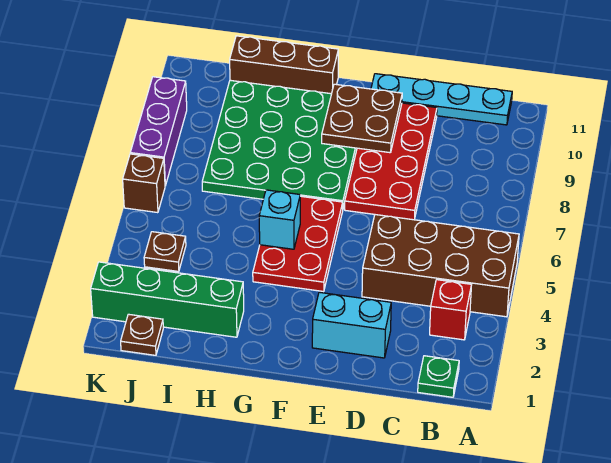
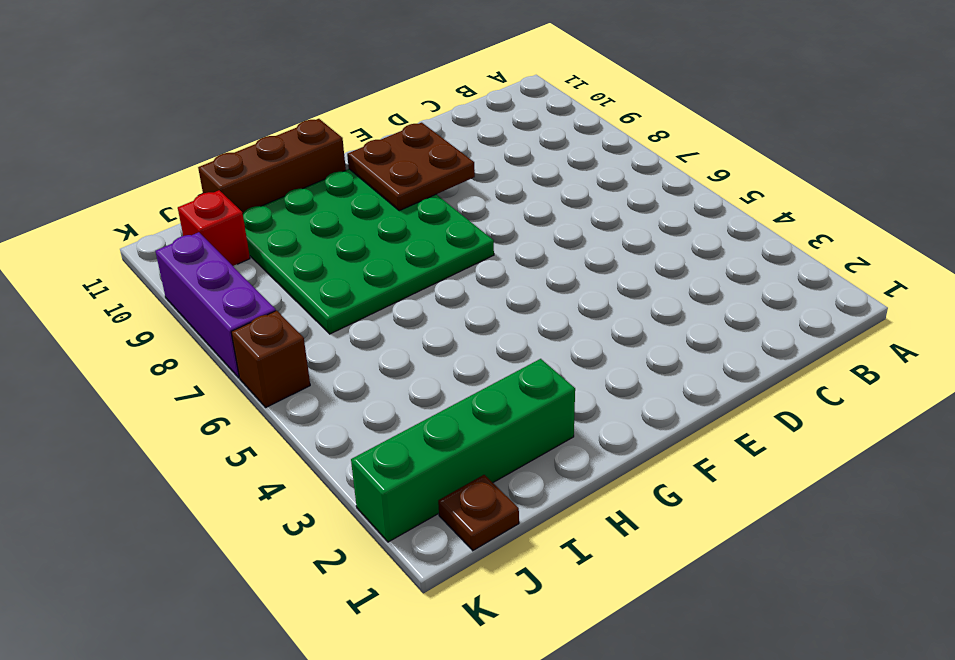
red brick J10 level 1 -> red brick B3 level 1
none -> brown brick A4:D5 level 1
none -> green plate B1 level 1
none -> cyan plate B11:E11 level 1

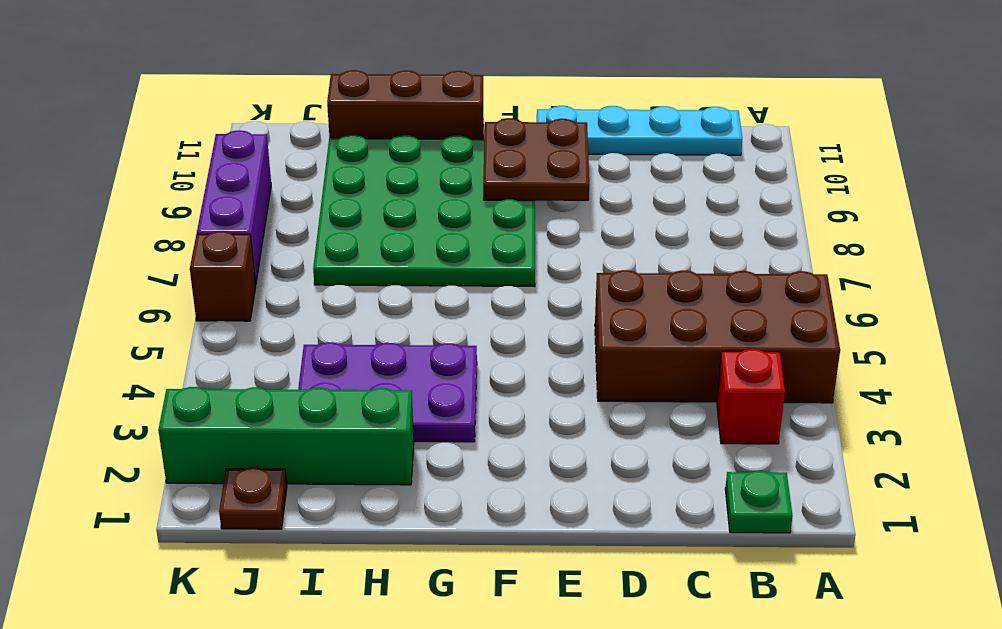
purple plate G3:I4 level 1 -> red plate F4:G6 level 1
none -> cyan brick D2:E2 level 1
none -> red plate D7:E10 level 1
none -> brown plate J4 level 1

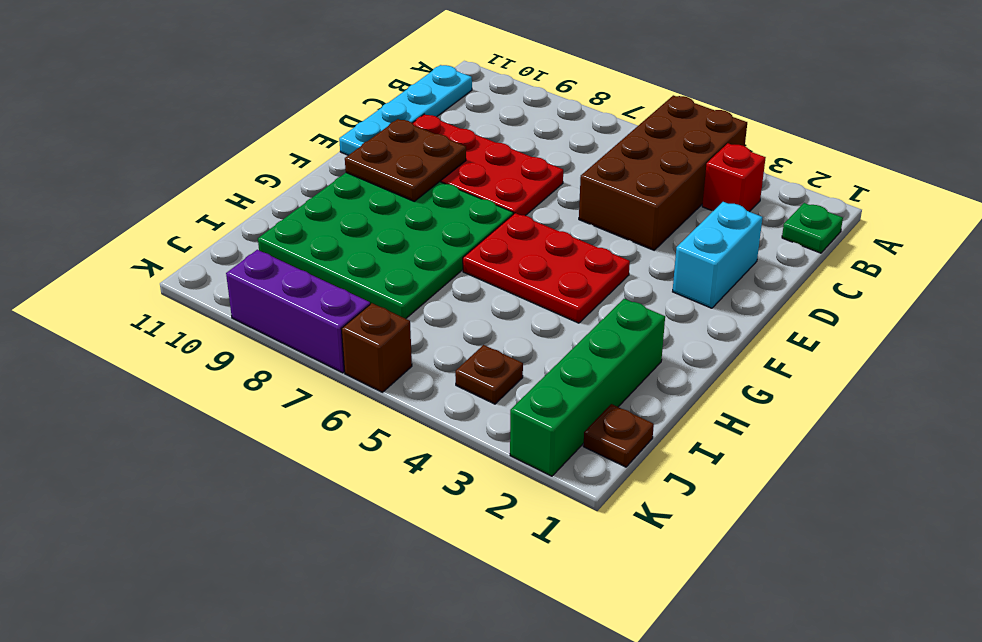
none -> brown brick G11:I11 level 1
none -> cyan brick G5 level 2

